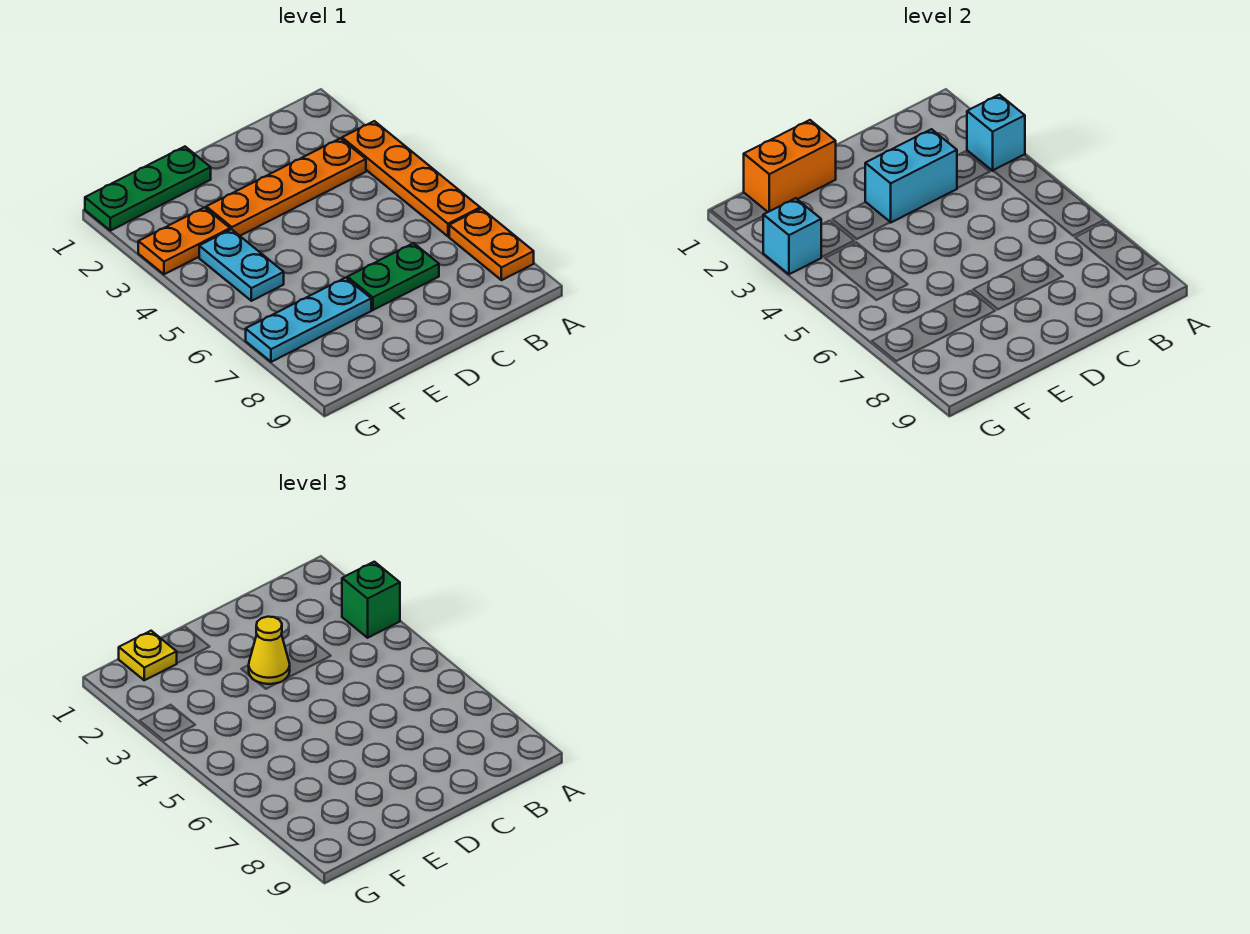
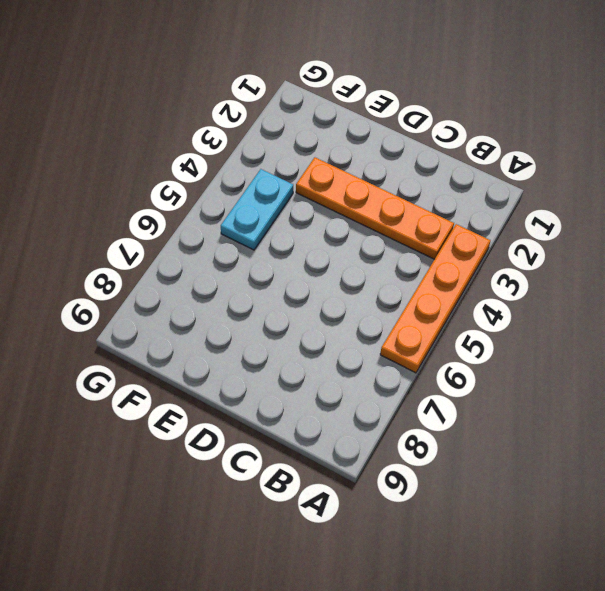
none -> orange plate A7:A8 level 1
none -> green plate C7:D7 level 1
none -> green plate E1:G1 level 1

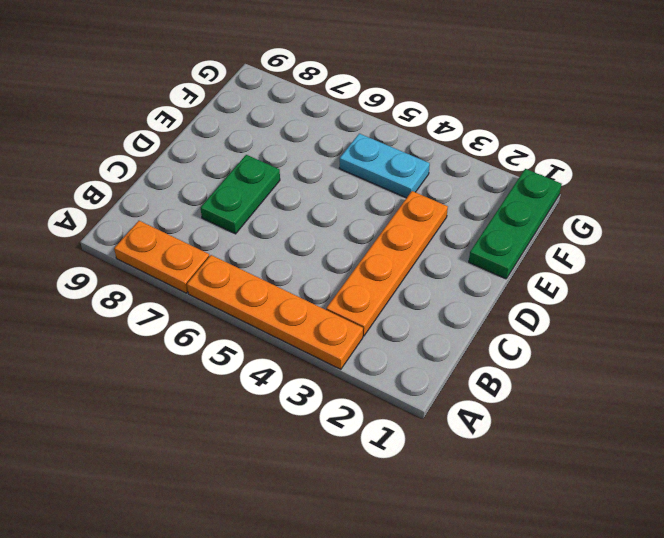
none -> cyan plate E7:G7 level 1
none -> orange plate F3:G3 level 1
none -> cyan brick A3 level 2

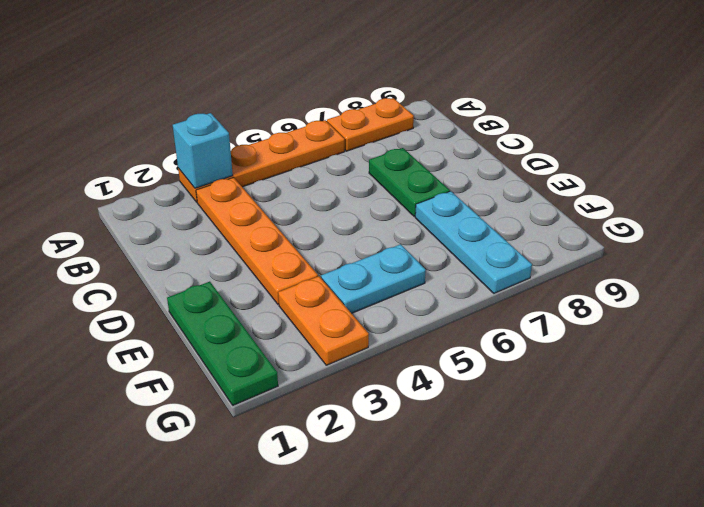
none -> cyan brick C3:D3 level 2
none -> orange brick E1:F1 level 2
none -> cyan brick G3 level 2

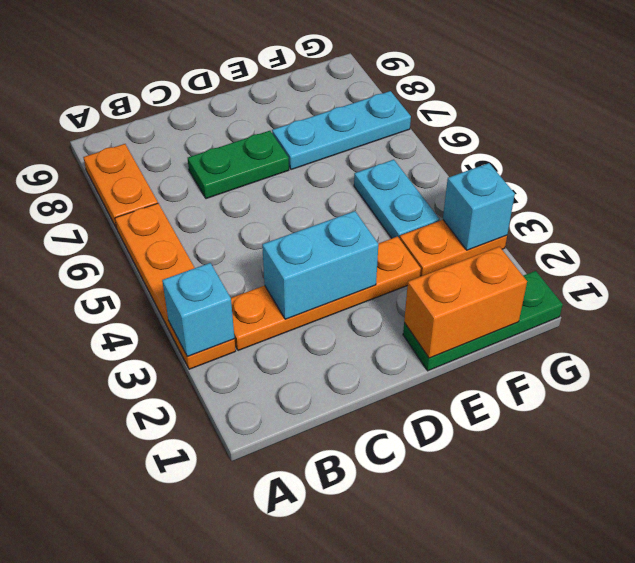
none -> green brick A3 level 3
none -> yellow cone D3 level 3
none -> yellow plate F1 level 3

